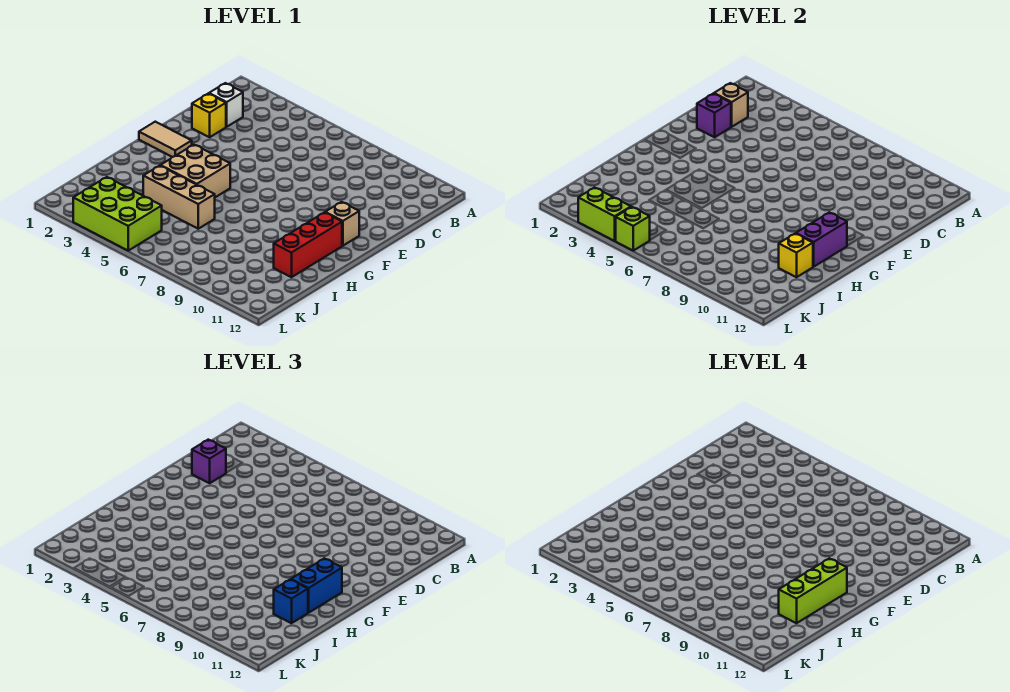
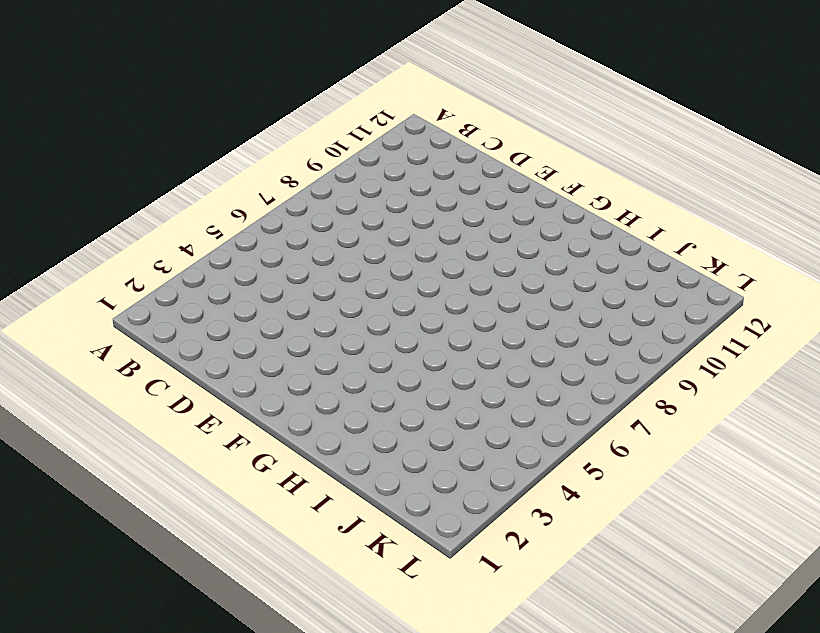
none -> white brick C2 level 1
none -> yellow brick D2 level 1
none -> tan tile F1:F2 level 1

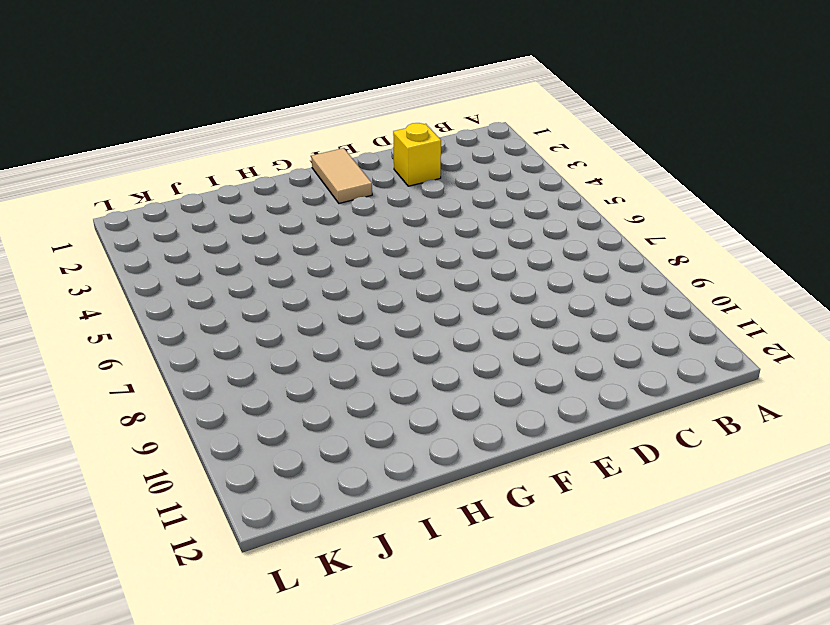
none -> white brick C2 level 1
none -> tan brick F11 level 1
none -> tan brick G4:H5 level 1

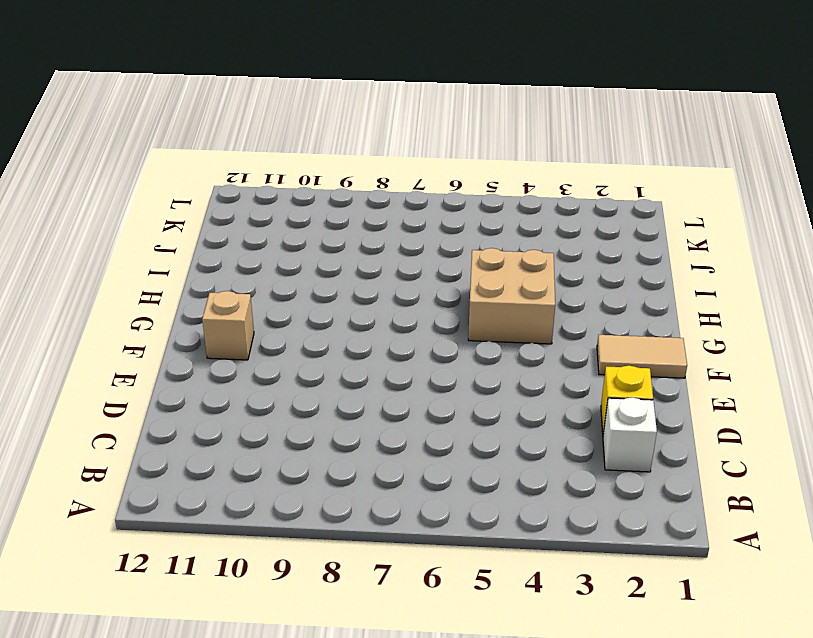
none -> red brick G11:I11 level 1
none -> tan brick I4:I6 level 1
none -> lime brick K3:L5 level 1

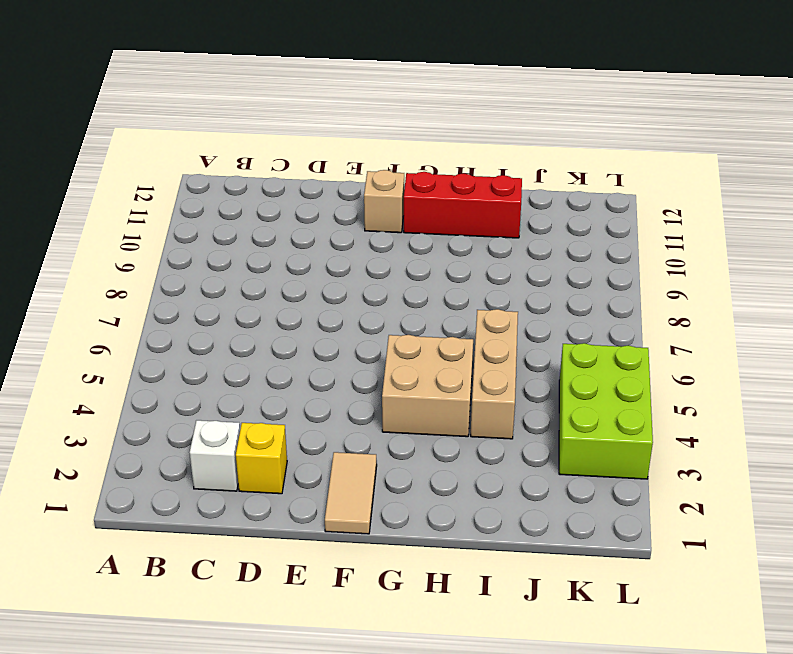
none -> tan brick C2 level 2
none -> purple brick D2 level 2
none -> purple brick G11:H11 level 2

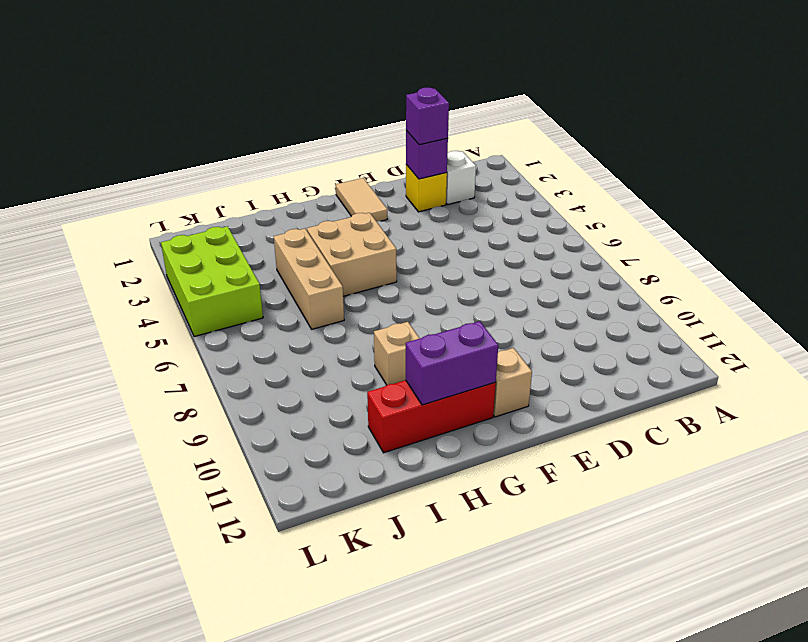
tan brick H9 level 1 -> tan brick C2 level 2
none -> yellow brick I11 level 2
none -> lime brick L3:L4 level 2
none -> lime brick L5 level 2

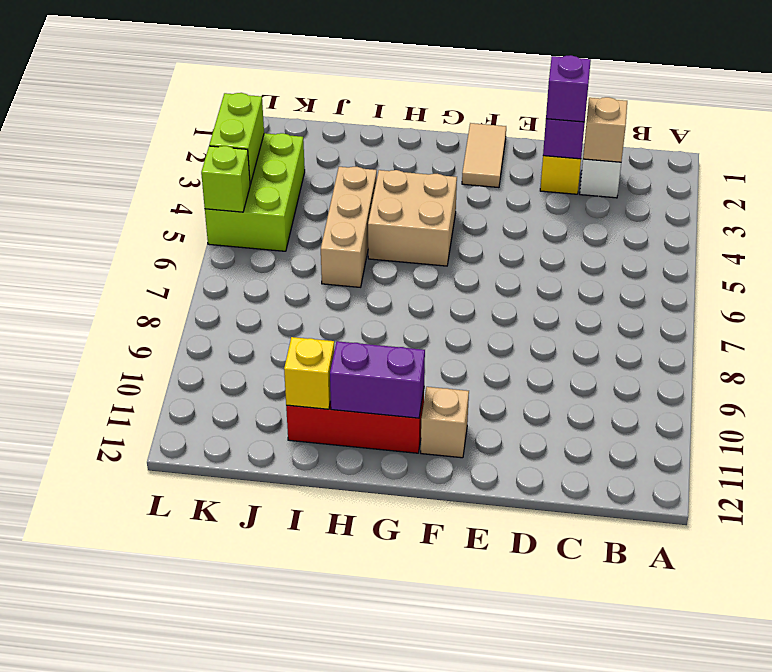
none -> blue brick G11:H11 level 3
none -> blue brick I11 level 3
none -> lime brick G11:I11 level 4

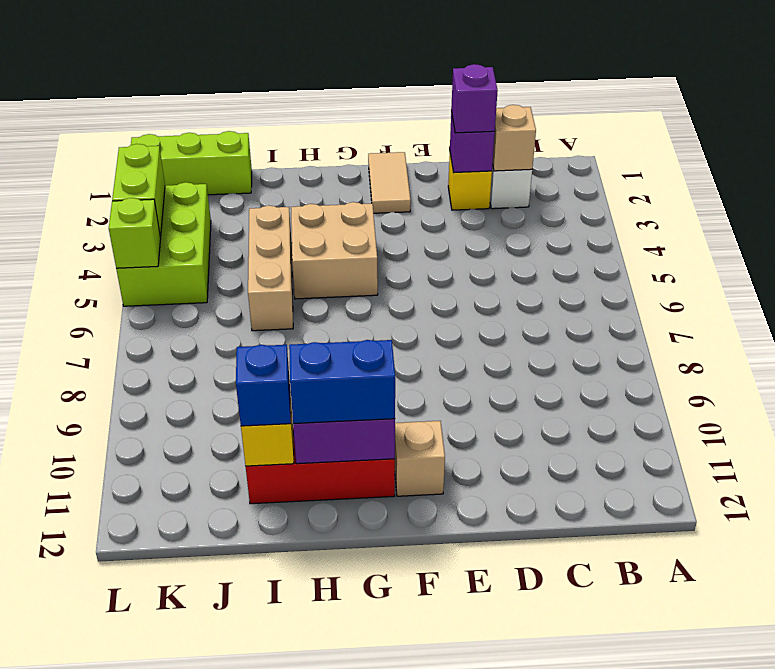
lime brick J1:L1 level 1 -> lime brick G11:I11 level 4

